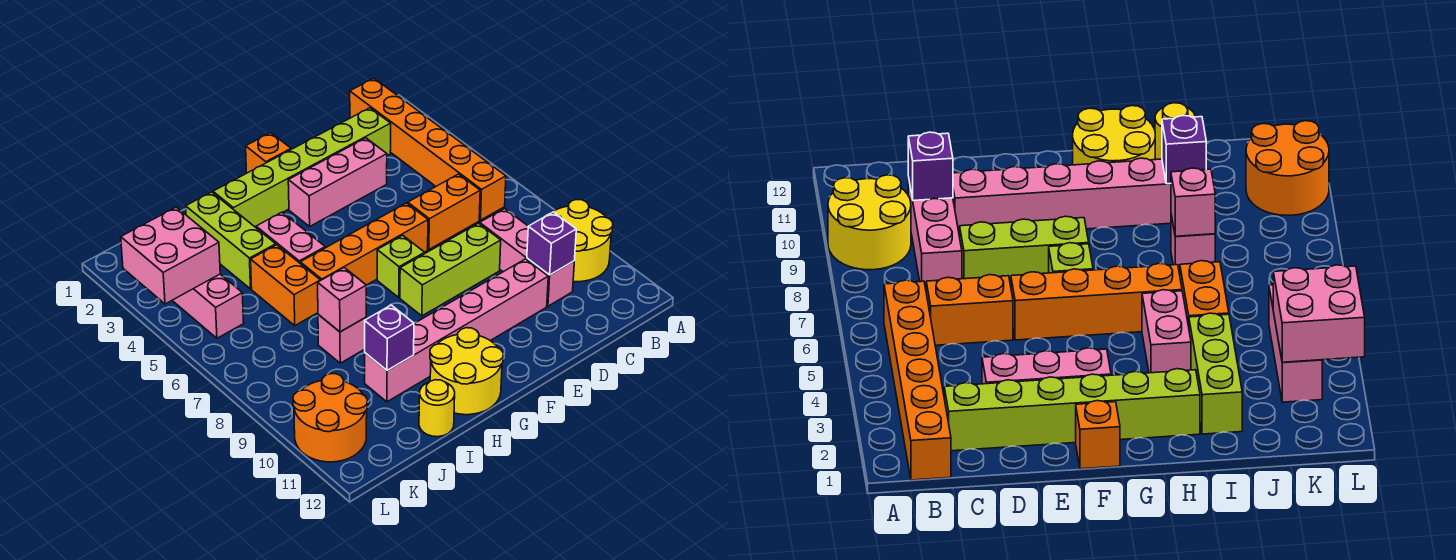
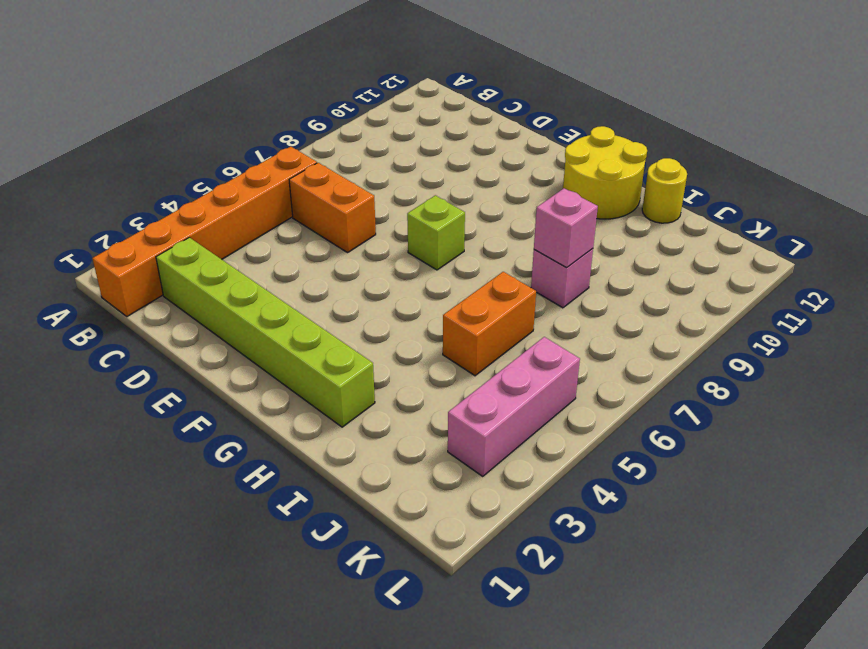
none -> yellow round brick A9:B10 level 1
none -> pink brick C8:C10 level 1
none -> pink brick D3:F3 level 1

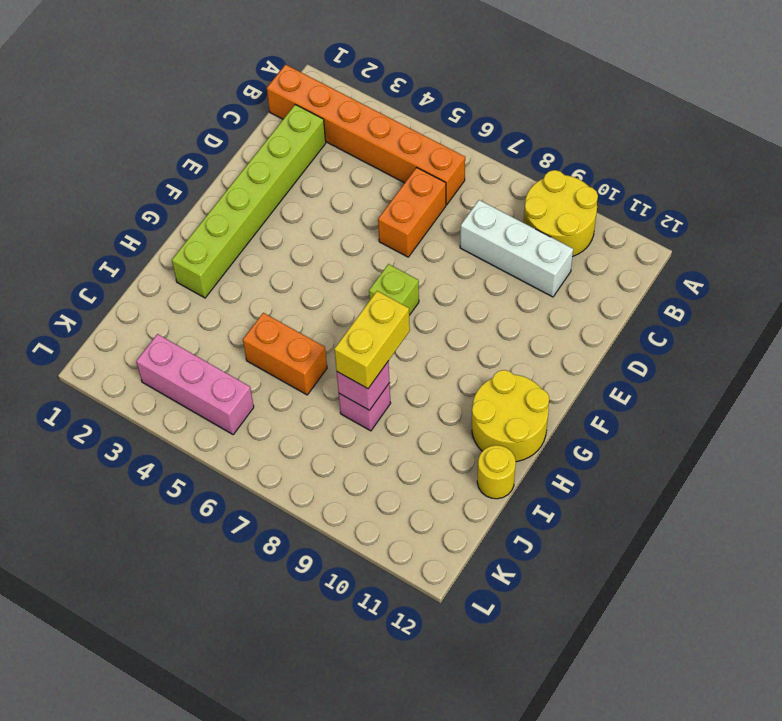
white brick C8:C10 level 1 -> pink brick C8:C10 level 1
yellow brick H8:I8 level 3 -> none
none -> pink brick D3:F3 level 1
none -> lime brick D8:F8 level 1
none -> pink brick D10:I10 level 1

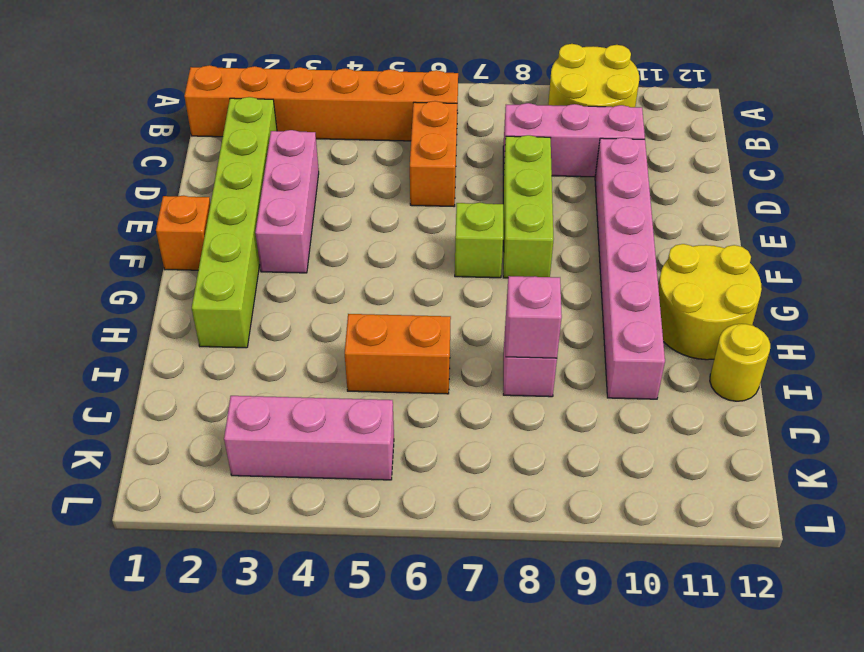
none -> orange brick E6:H6 level 1
none -> pink brick H4:H5 level 1
none -> lime brick I2:I4 level 1

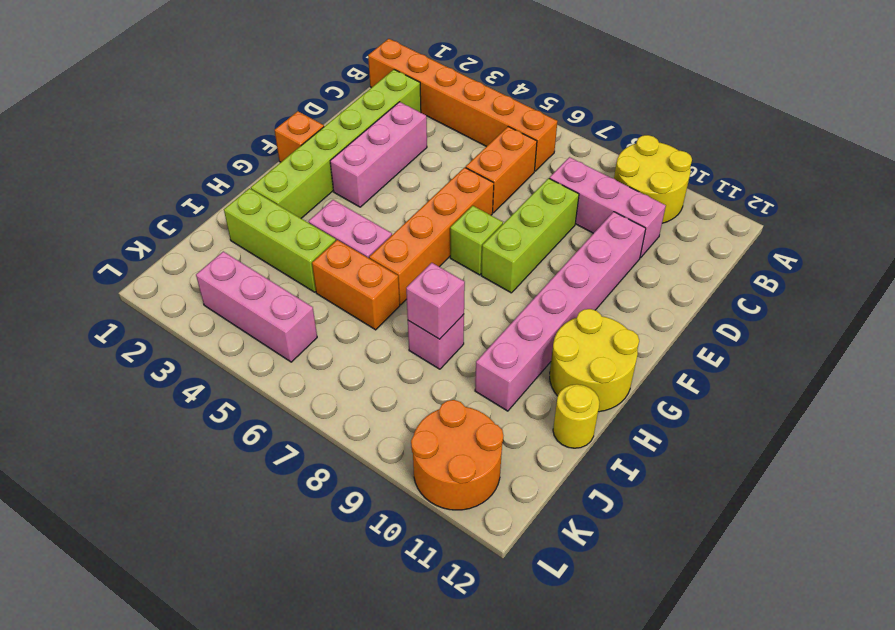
none -> purple brick C10 level 2
none -> purple brick I10 level 2
none -> pink brick K3:L4 level 2

